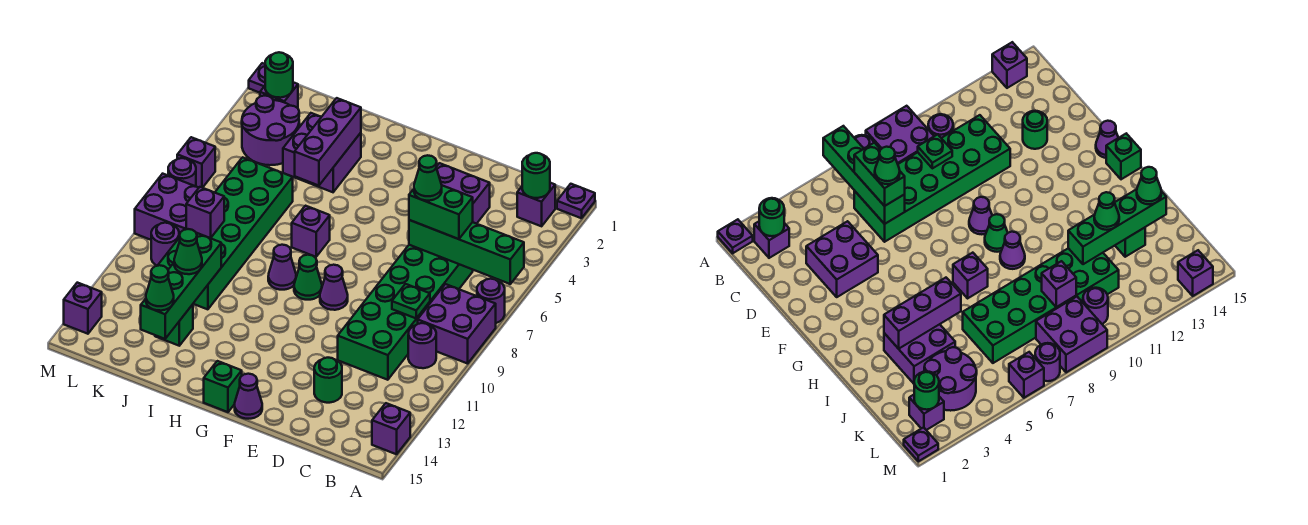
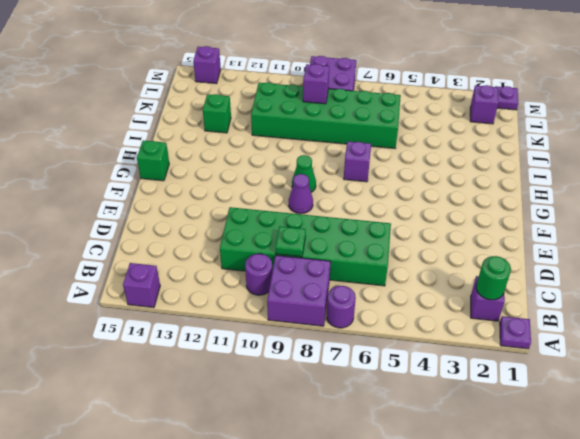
none -> purple brick D3:E4 level 1
none -> green round brick D13 level 1
none -> purple cone F15 level 1
none -> purple cone H9 level 1

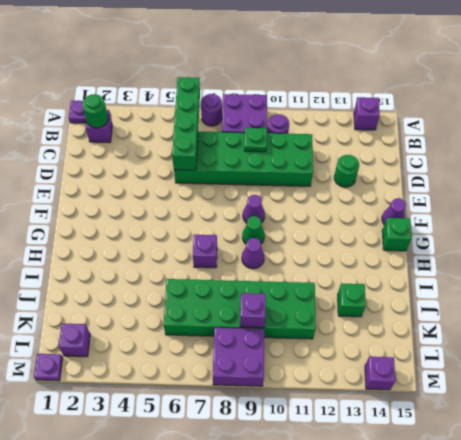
none -> purple brick D3:E4 level 1
none -> purple brick I3:J4 level 1
none -> purple round brick K3:L4 level 1
none -> purple round brick L10 level 1

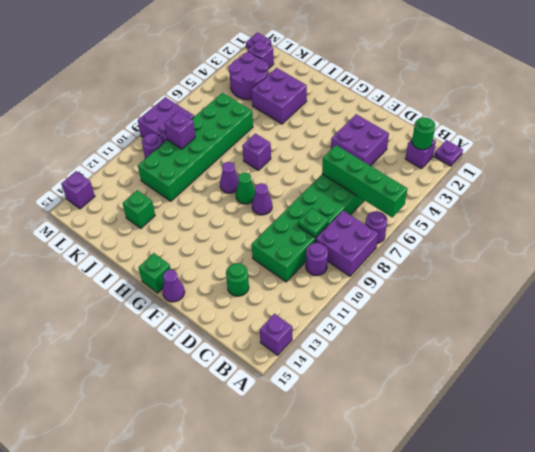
none -> purple brick M6 level 1
none -> purple round brick M7 level 1
none -> purple brick I3:I5 level 2
none -> green brick J11:J14 level 2

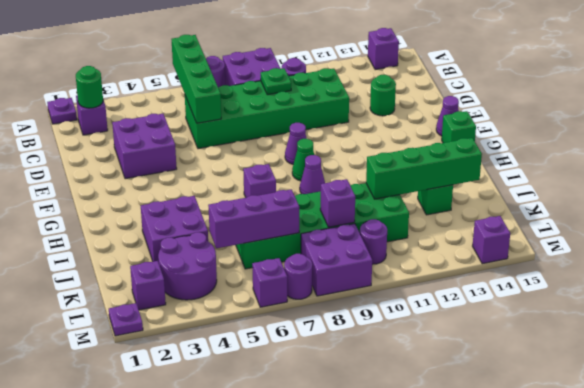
purple brick K5:K7 level 2 -> purple brick I3:I5 level 2
none -> green round brick L2 level 2
none -> green brick C6:D6 level 3
none -> green cone J12 level 3
none -> green cone J14 level 3

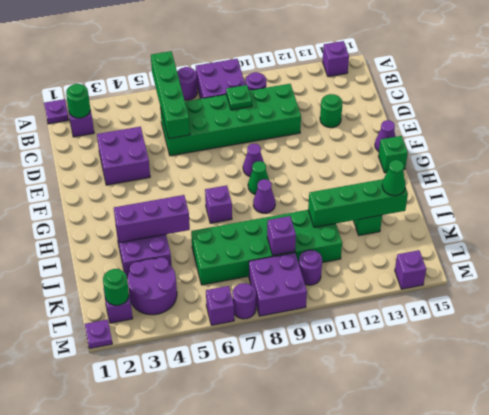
none -> green brick C6:D6 level 3
none -> green cone J12 level 3
none -> green cone D6 level 4

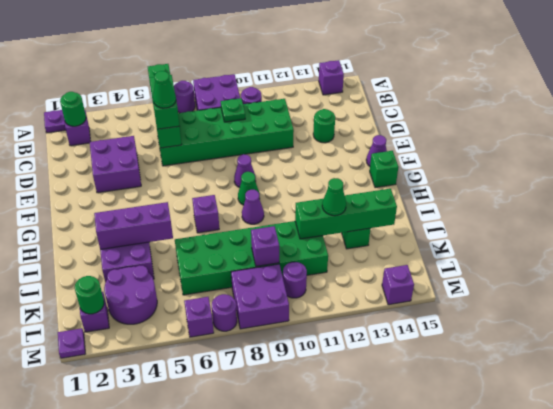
none -> green cone J14 level 3

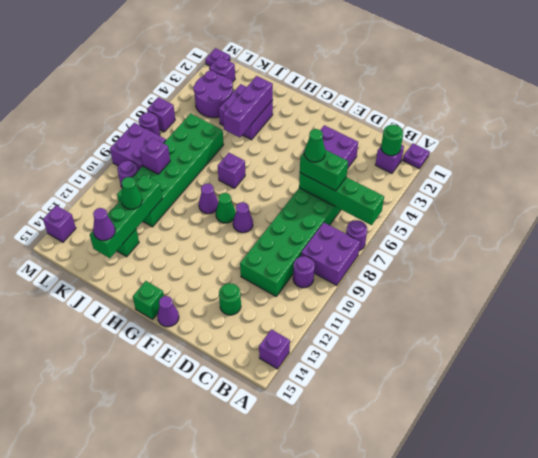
purple cone J14 level 3 -> green cone J14 level 3
none -> green plate C9 level 2
none -> green round brick L2 level 2

